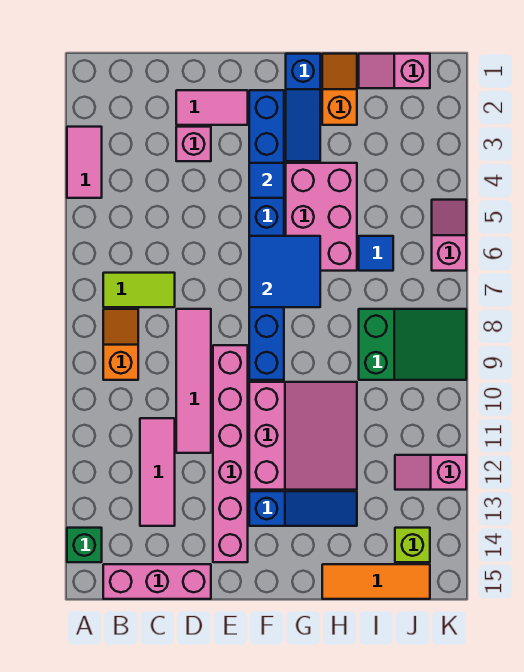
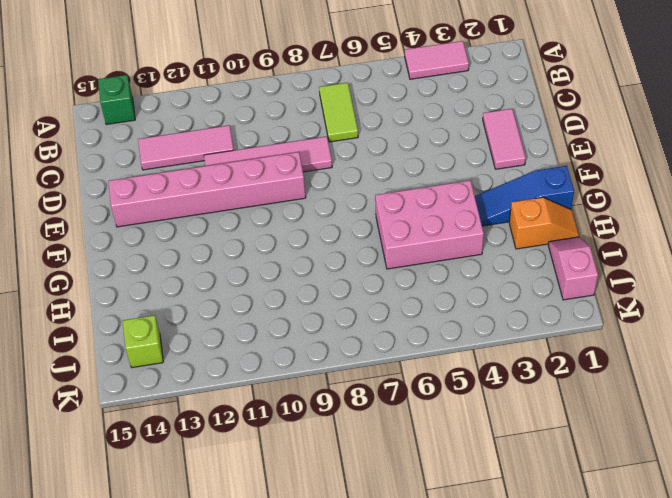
none -> orange slope B8:B9 level 1 top 9
none -> pink brick B15:D15 level 1
none -> pink brick D3 level 1

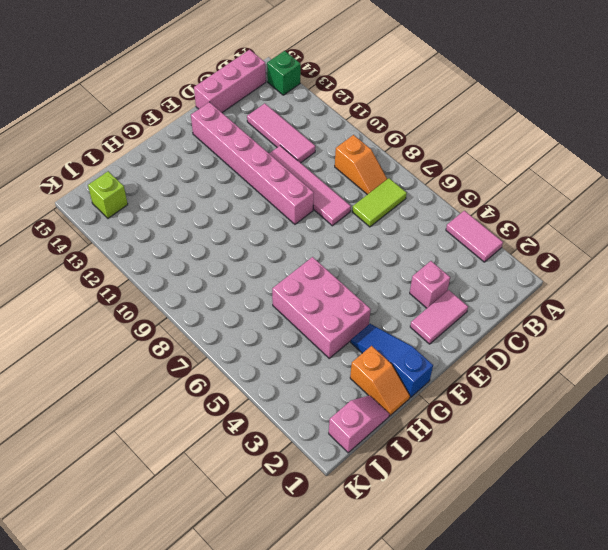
none -> blue brick F2:F9 level 1
none -> pink slope F10:H12 level 1 top F
none -> blue slope F13:H13 level 1 top F

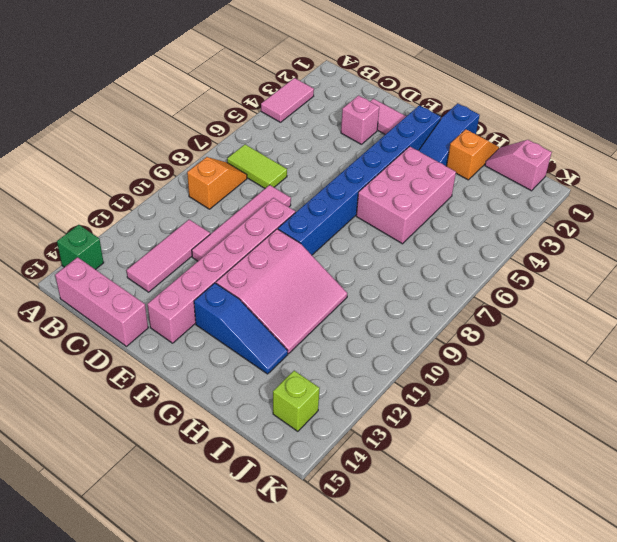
none -> orange tile H15:J15 level 1
none -> blue tile I6 level 1
none -> green slope I8:K9 level 1 top I

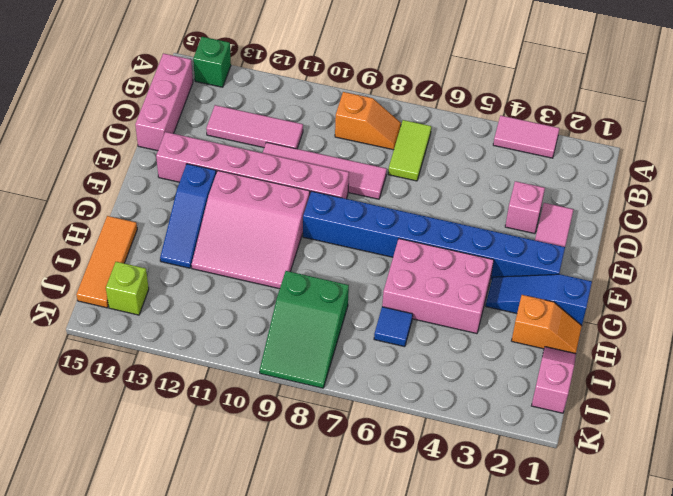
none -> pink slope J12:K12 level 1 top K
none -> pink slope K5:K6 level 1 top 6
none -> blue tile F4 level 2

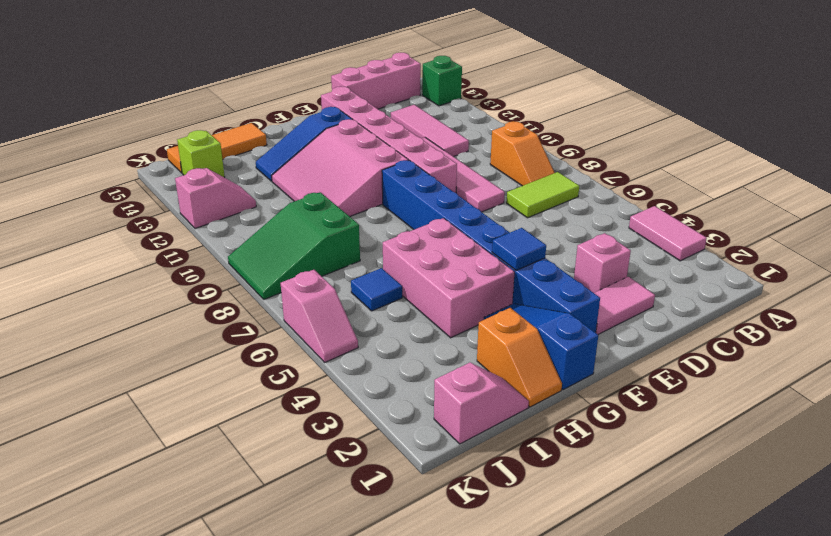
none -> blue tile F6:G7 level 2

